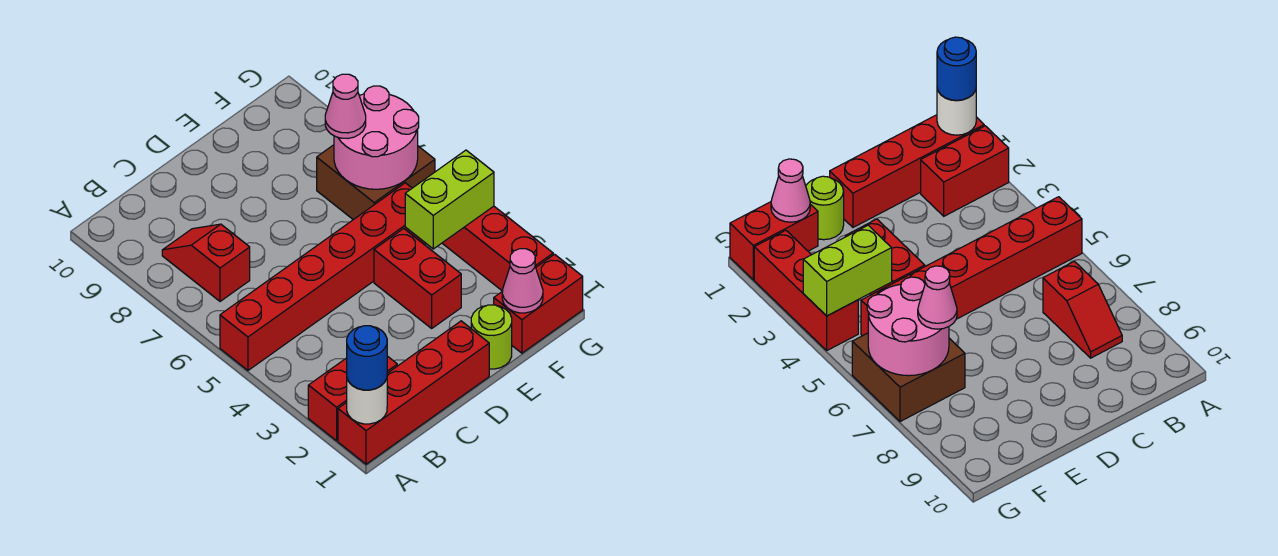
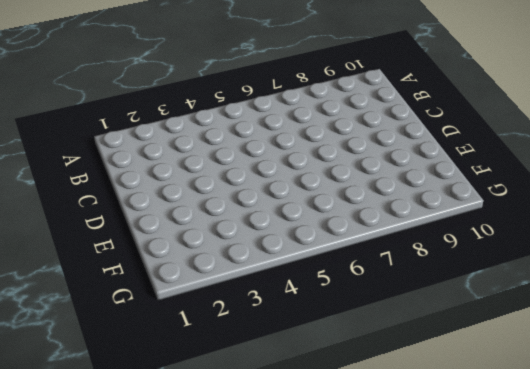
none -> red brick A1:D1 level 1
none -> red brick A2:B2 level 1
none -> red brick A5:F5 level 1

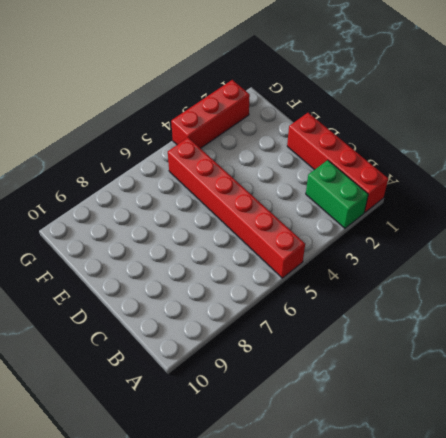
green brick A2:B2 level 1 -> red brick A2:B2 level 1
none -> red slope B7:B8 level 1 top 7
none -> lime round brick E1 level 1
none -> red brick E3:E4 level 1

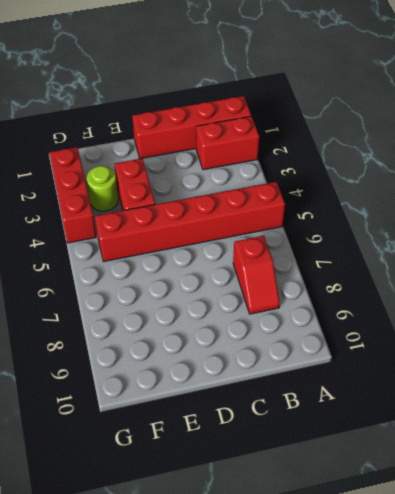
lime round brick F3 level 1 -> lime round brick E1 level 1
none -> red brick F1:G1 level 1
none -> brown brick F6:G7 level 1
none -> white round brick A1 level 2

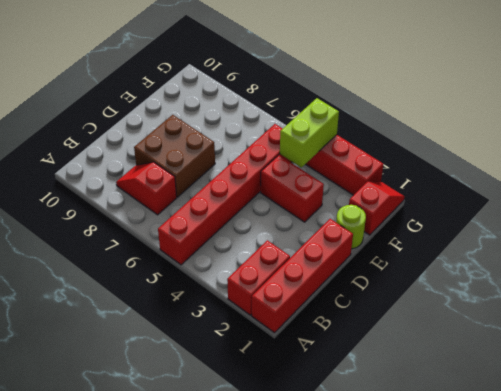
brown brick C7:D8 level 1 -> brown brick F6:G7 level 1
red slope F1:G1 level 1 top F -> red brick F1:G1 level 1
none -> white round brick A1 level 2
none -> pink cone F1 level 2
none -> pink round brick F6:G7 level 2

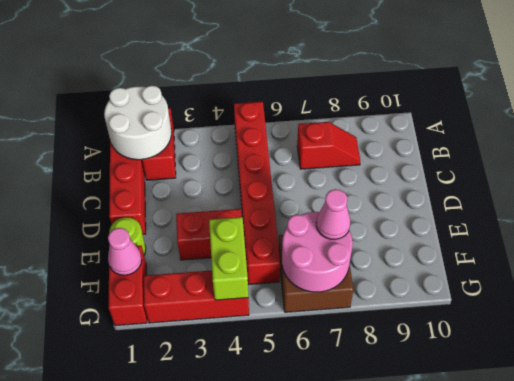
white round brick A1:B2 level 2 -> white round brick A1 level 2
none -> blue round brick A1 level 3

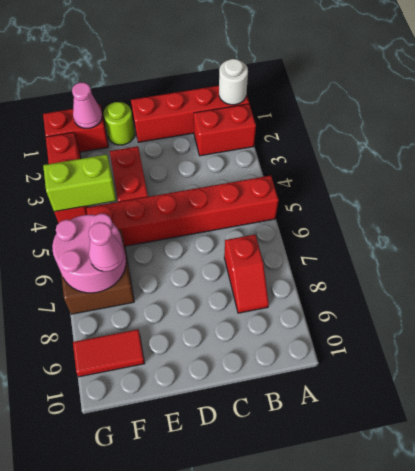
red tile F9:G9 level 1 -> none
none -> blue round brick A1 level 3

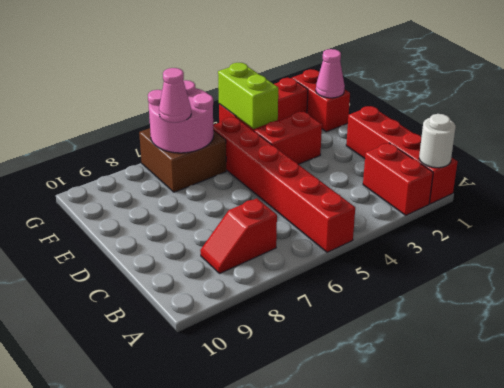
none -> lime round brick E1 level 1
none -> blue round brick A1 level 3

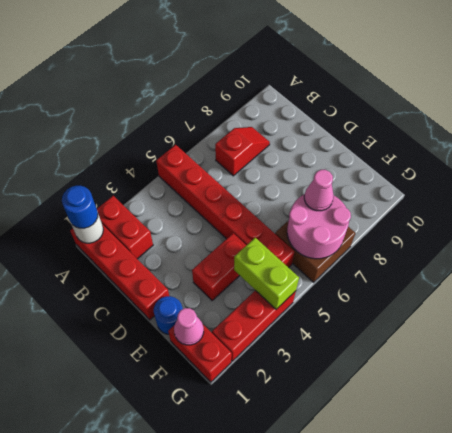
blue round brick E1 level 1 -> lime round brick E1 level 1

